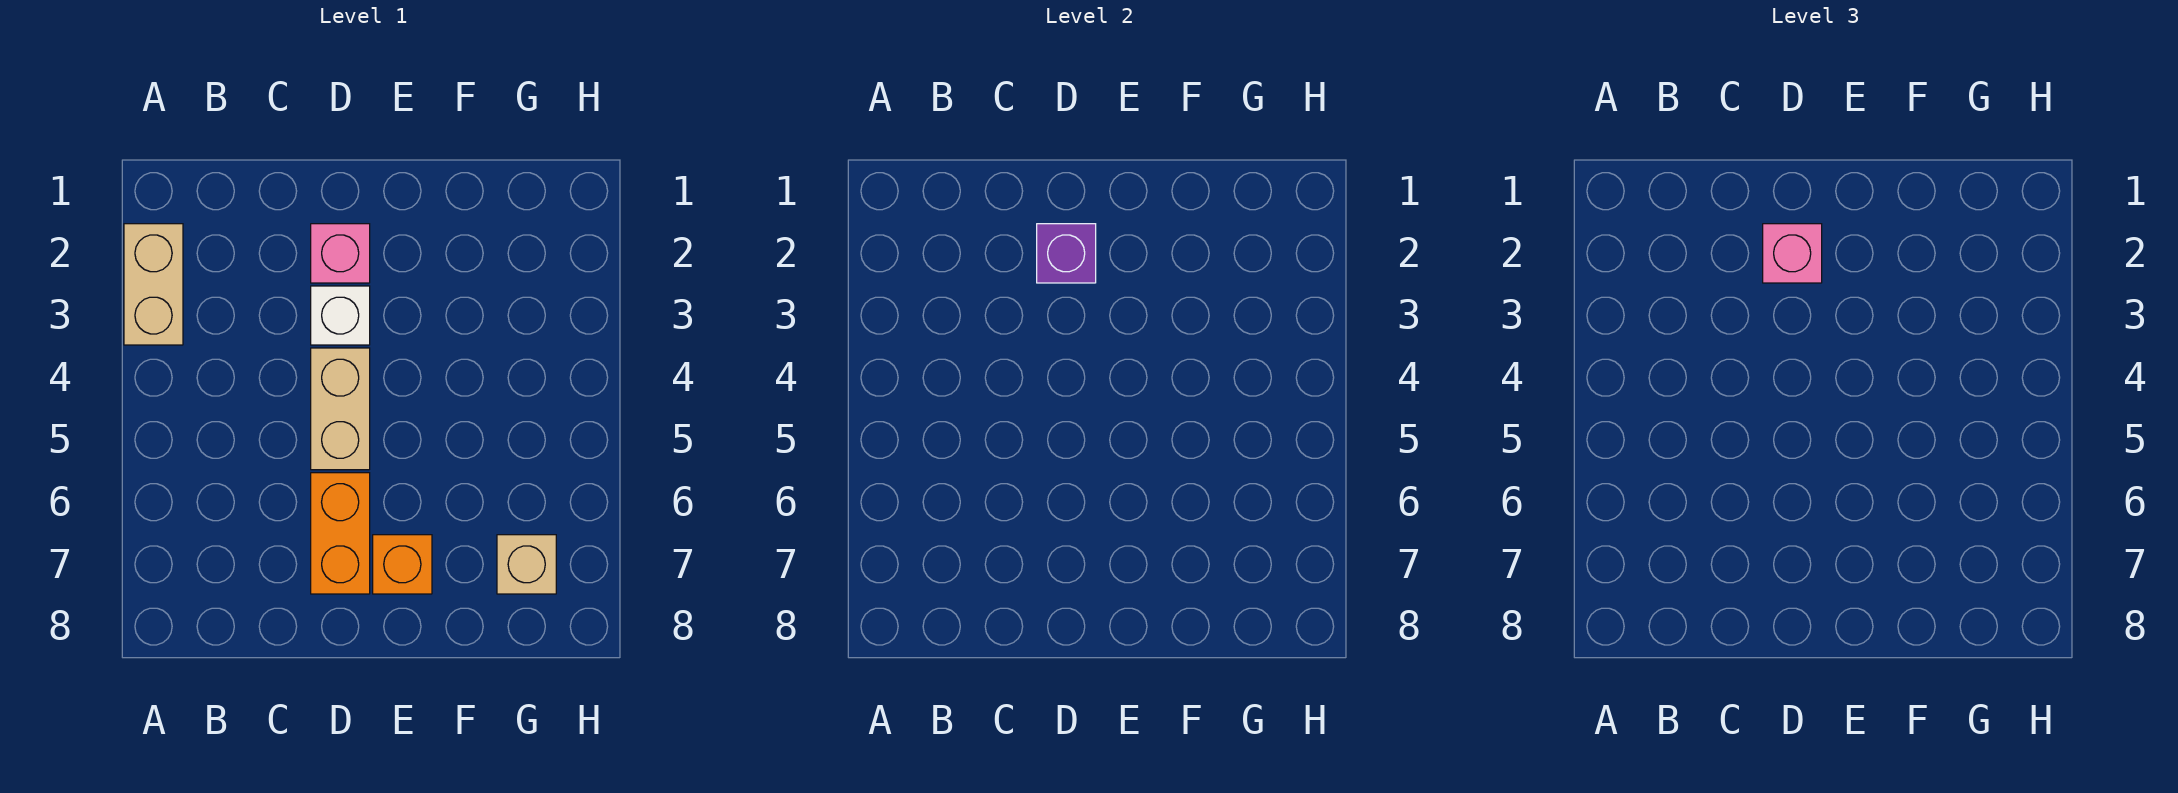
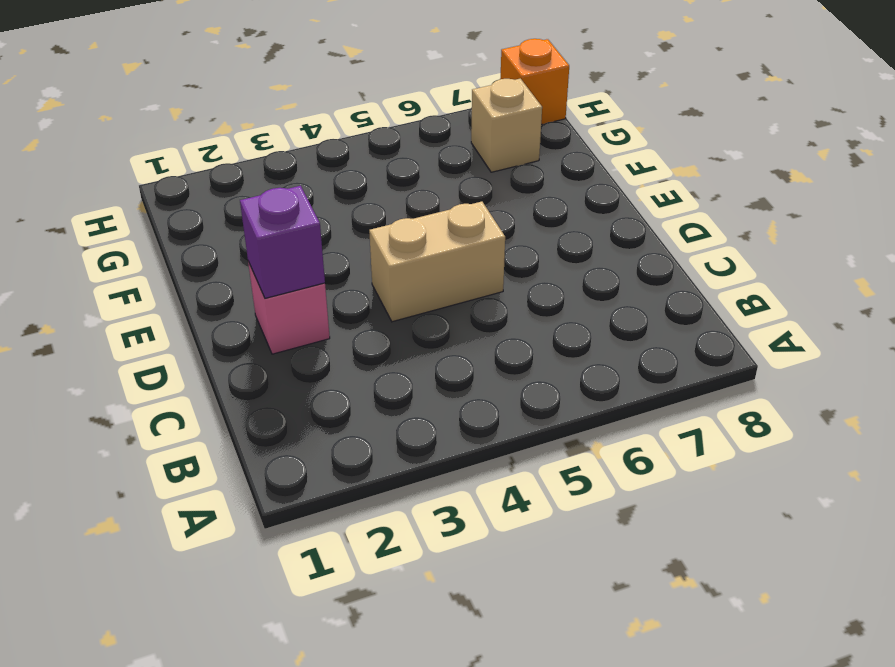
orange brick H8 level 1 -> orange brick E7 level 1
none -> tan brick A2:A3 level 1
none -> white brick D3 level 1

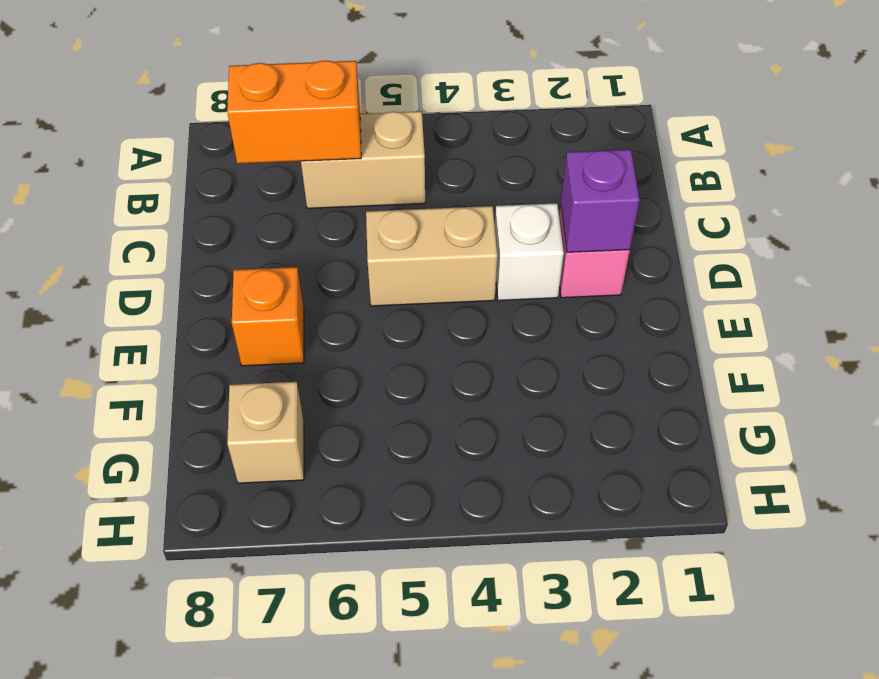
tan brick B5:B6 level 1 -> tan brick A2:A3 level 1
orange brick B6:B7 level 2 -> orange brick D6:D7 level 1
none -> pink brick D2 level 3

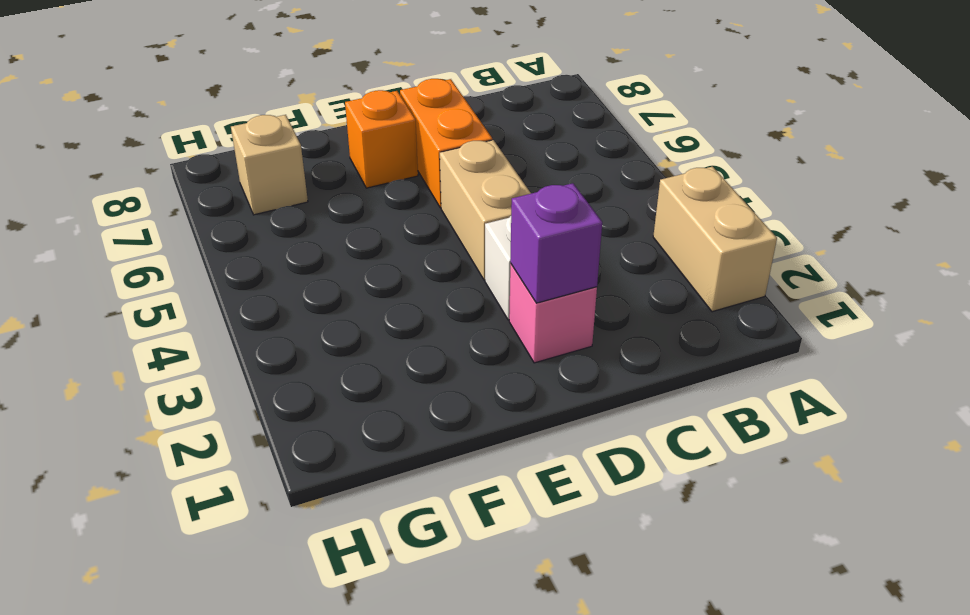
none -> pink brick D2 level 3

